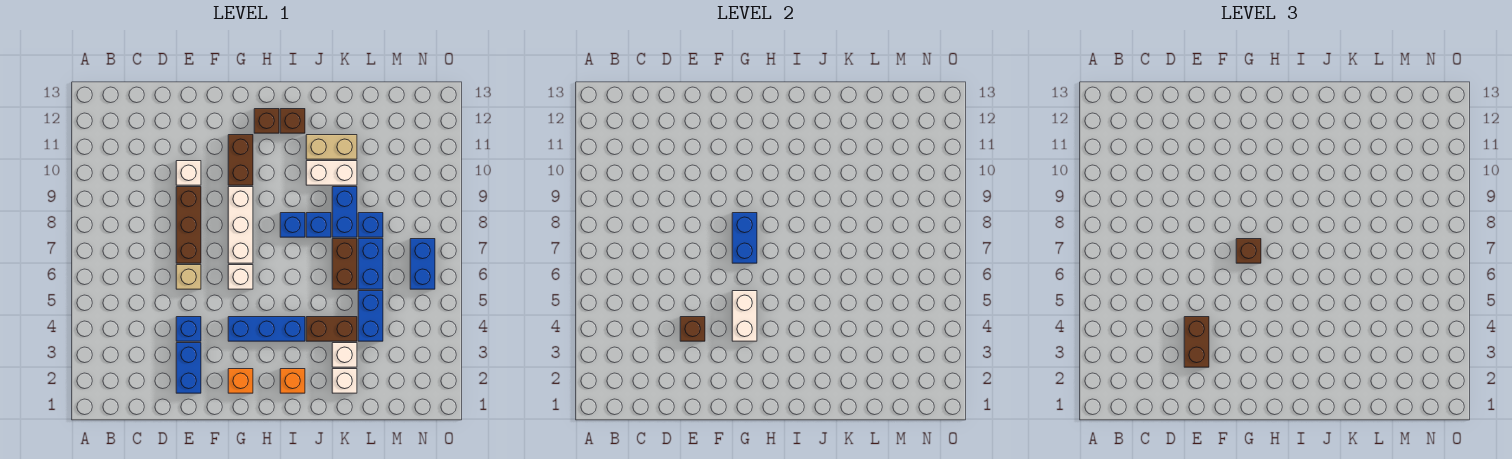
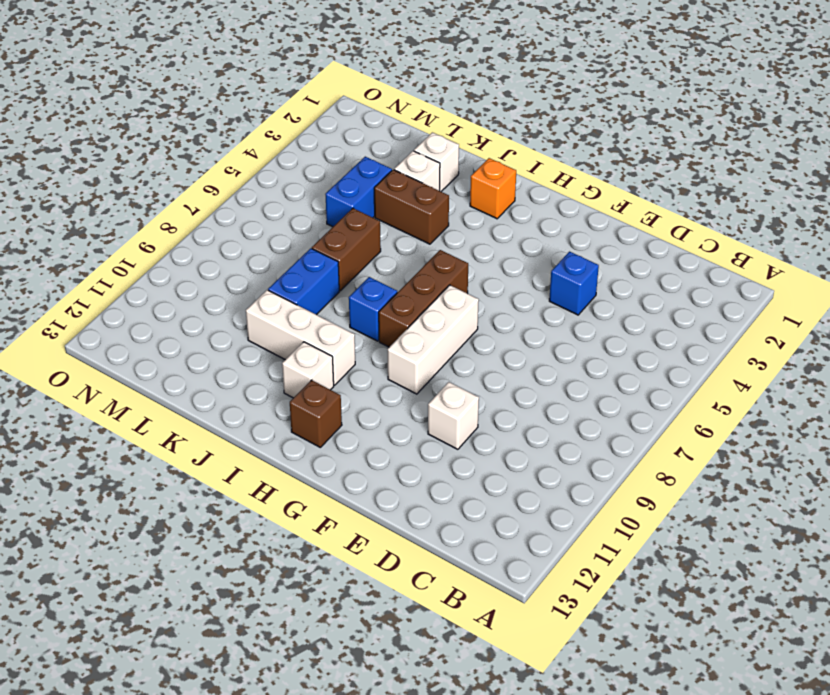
brown brick H6:H8 level 1 -> brown brick E7:E9 level 1
white brick I10:K10 level 1 -> white brick J10:K10 level 1
white brick I11 level 1 -> white brick G6 level 1
none -> blue brick E2:E3 level 1
none -> tan brick E6 level 1
none -> orange brick G2 level 1
none -> blue brick G4:I4 level 1

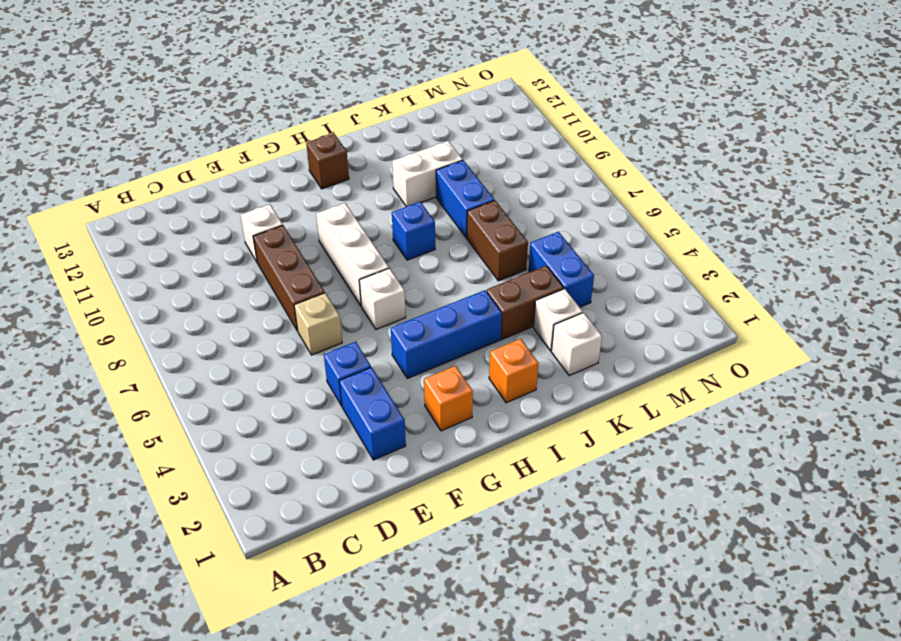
none -> brown brick G10:G11 level 1
none -> brown brick I12 level 1
none -> blue brick J8 level 1
none -> tan brick J11:K11 level 1

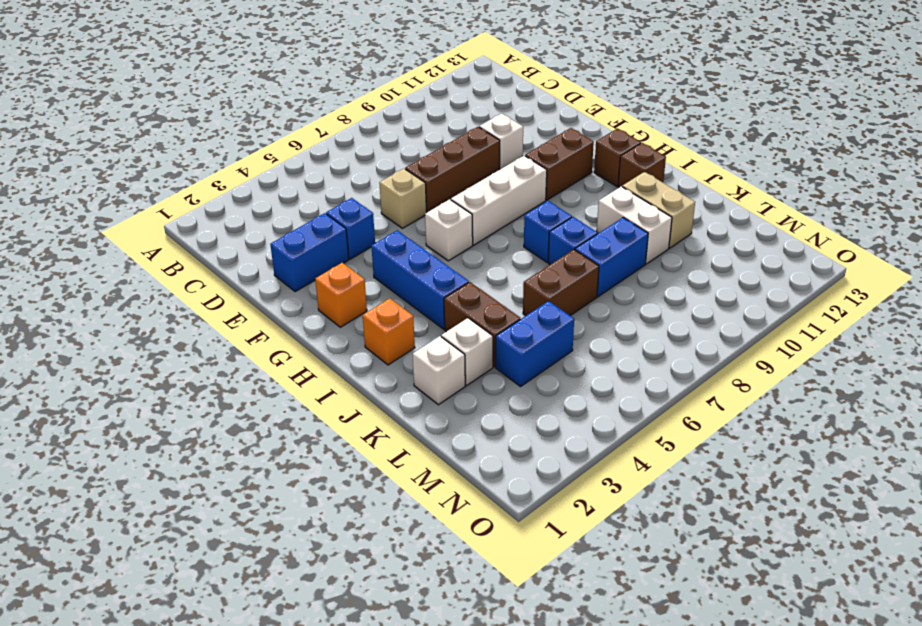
none -> blue brick L6:L7 level 1
none -> blue brick L8 level 1
none -> blue brick N6:N7 level 1
none -> brown brick E4 level 2

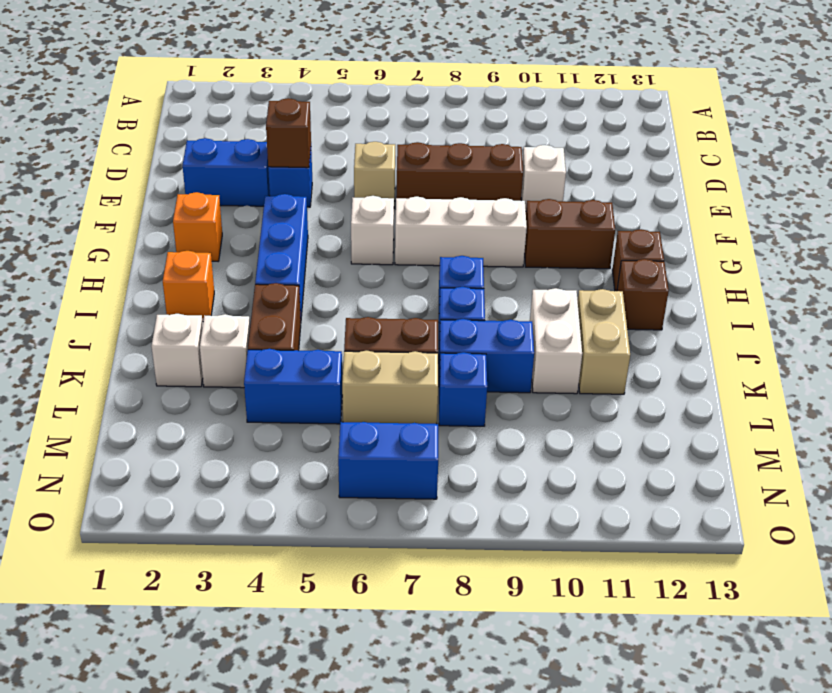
tan brick L6:L7 level 1 -> blue brick L6:L7 level 1
none -> white brick G4:G5 level 2
none -> blue brick G7:G8 level 2
none -> brown brick E3:E4 level 3
none -> brown brick G7 level 3

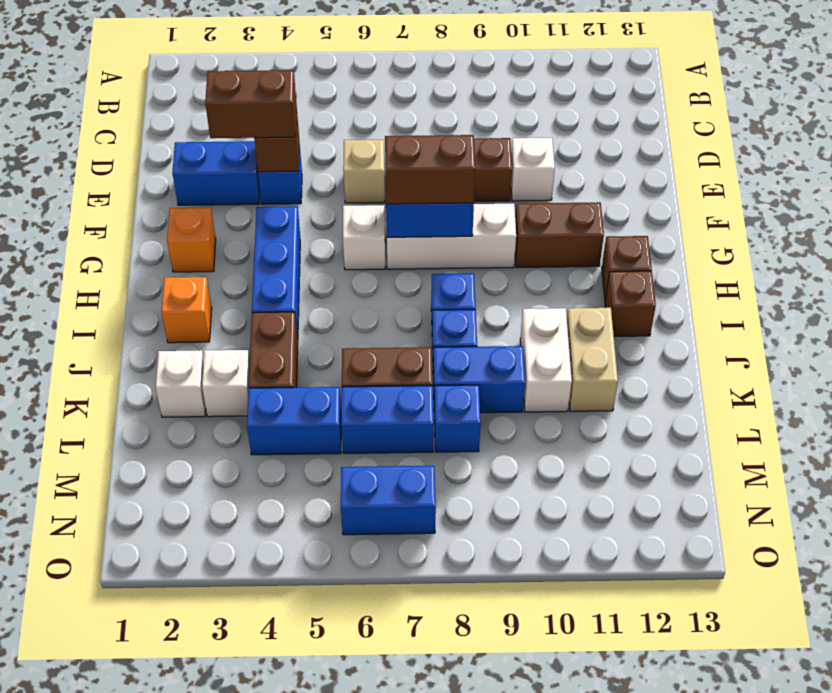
brown brick G7:G8 level 3 -> brown brick G7 level 3
none -> white brick G4:G5 level 2

